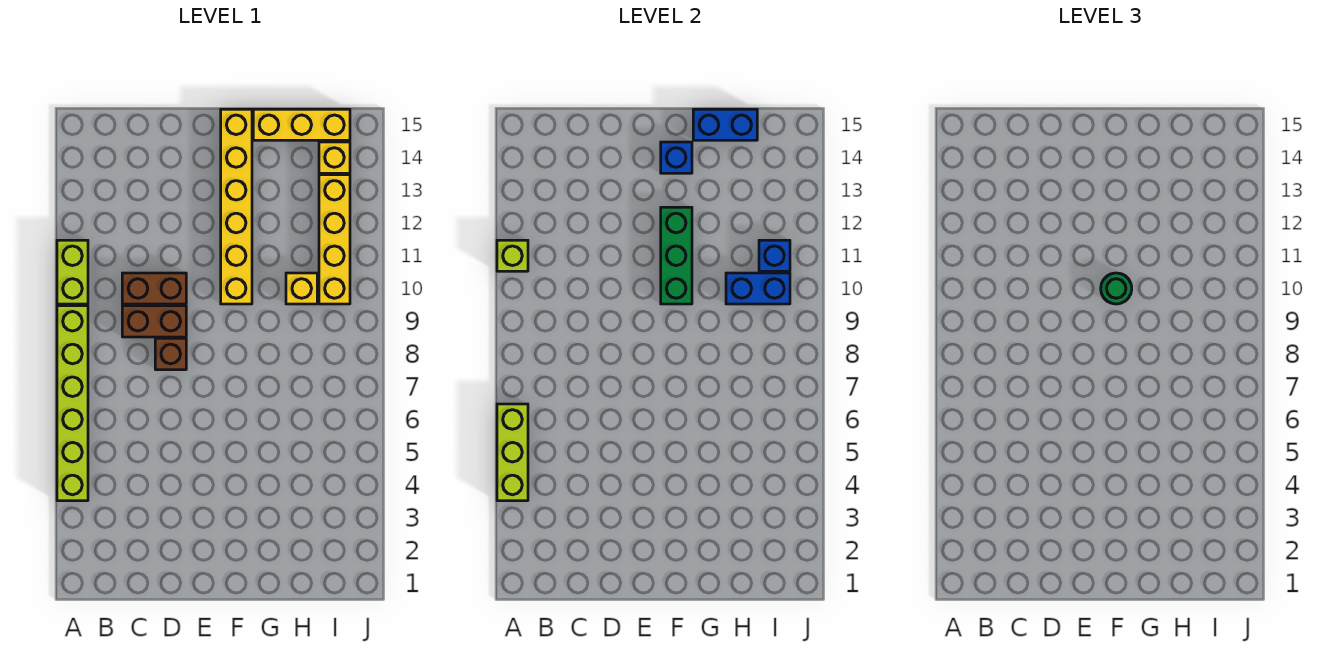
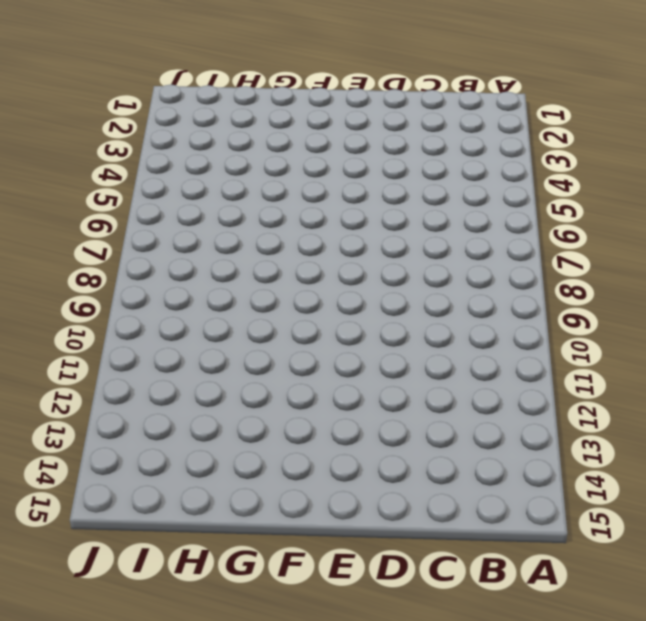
none -> lime brick A4:A9 level 1
none -> lime brick A10:A11 level 1
none -> brown brick C9:D9 level 1

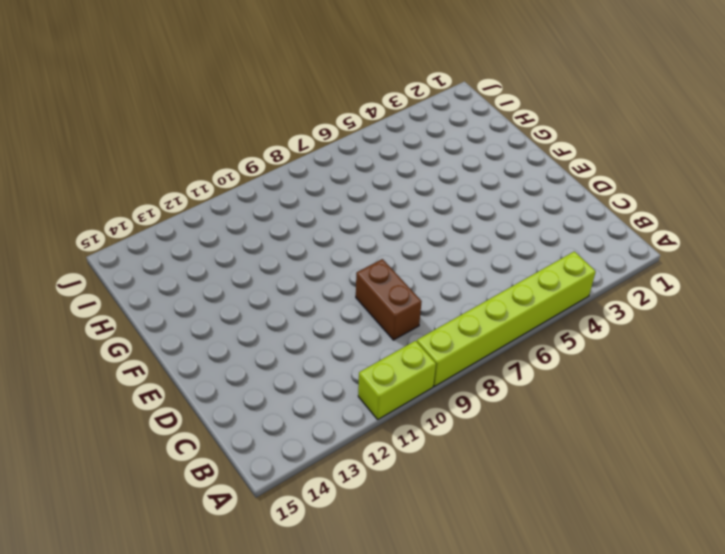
none -> brown brick C10:D10 level 1
none -> brown brick D8 level 1
none -> yellow brick F10:F15 level 1

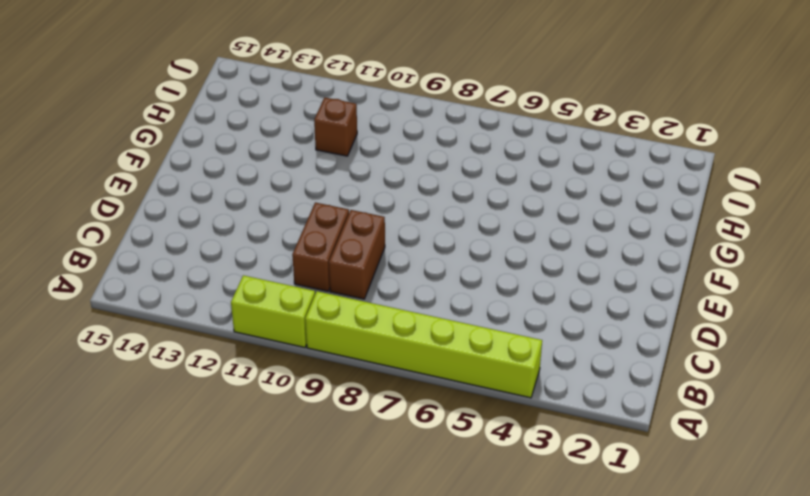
brown brick H11 level 1 -> brown brick D8 level 1
none -> yellow brick F10:F15 level 1
none -> yellow brick G15:I15 level 1
none -> yellow brick H10 level 1

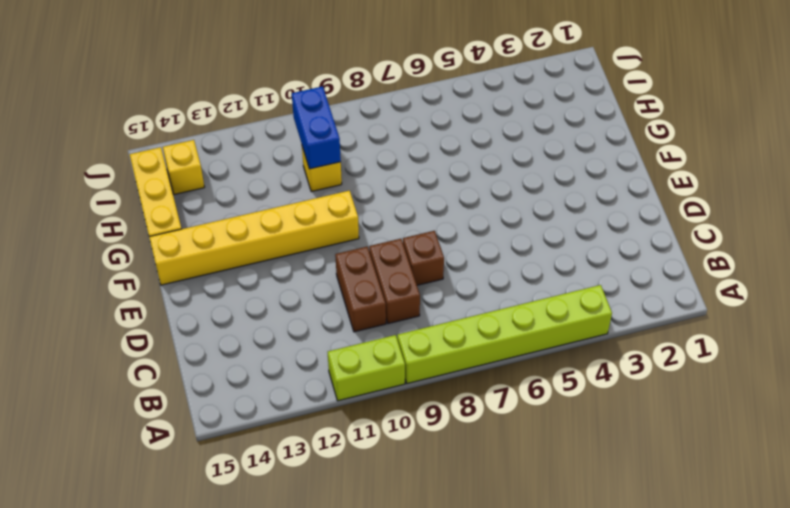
none -> yellow brick I10:I13 level 1
none -> lime brick A4:A6 level 2
none -> lime brick A11 level 2

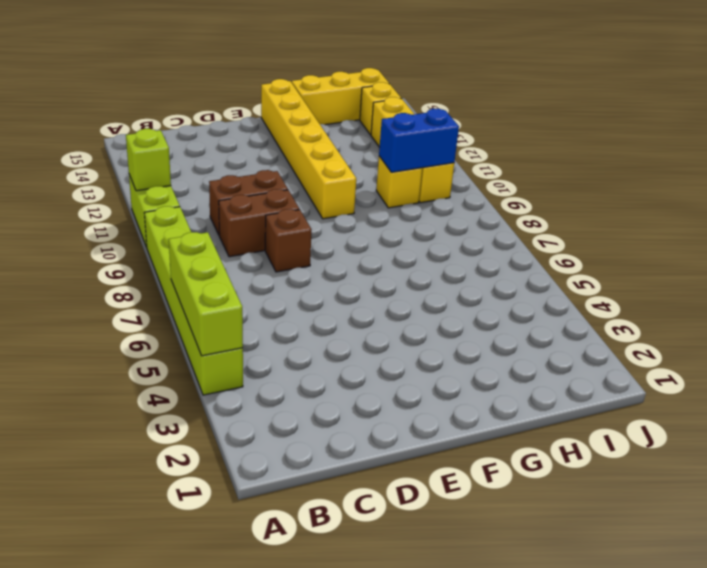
none -> green brick F10:F12 level 2
none -> blue brick F14 level 2
none -> blue brick G15:H15 level 2

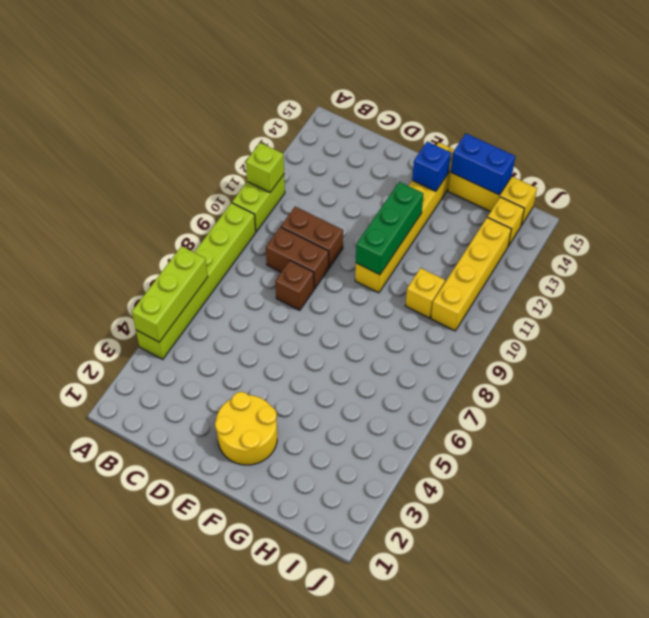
yellow round brick E2:F3 level 1 -> none
none -> blue brick H10:I10 level 2
none -> blue brick I11 level 2
none -> green round brick F10 level 3

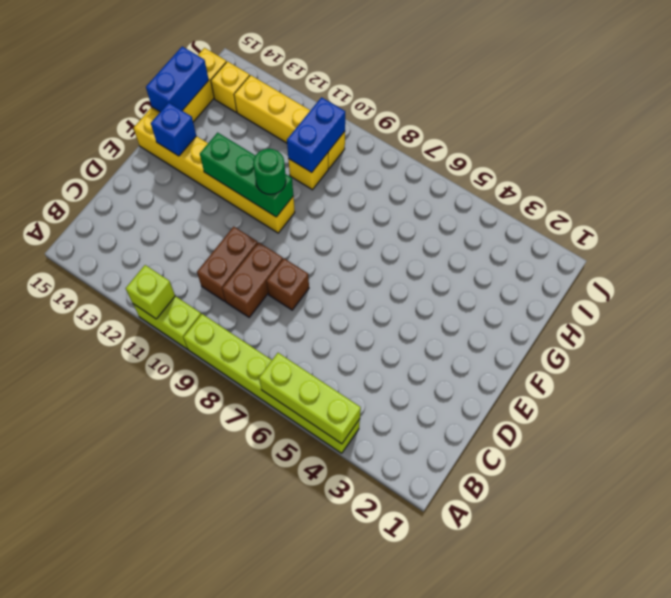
none -> blue brick I11 level 2

